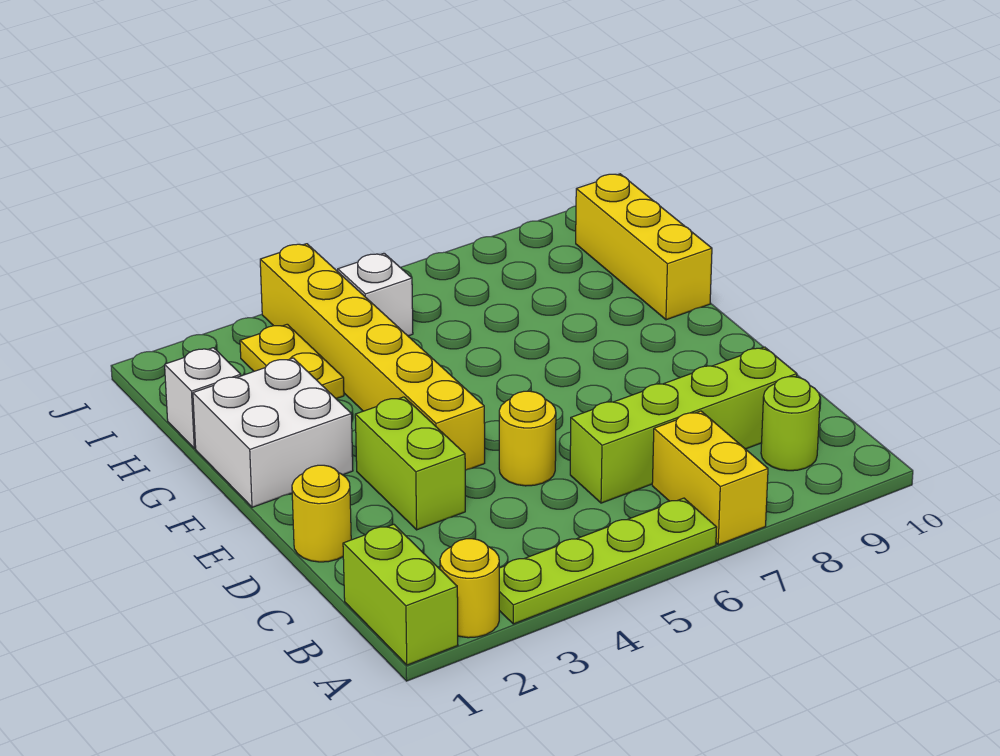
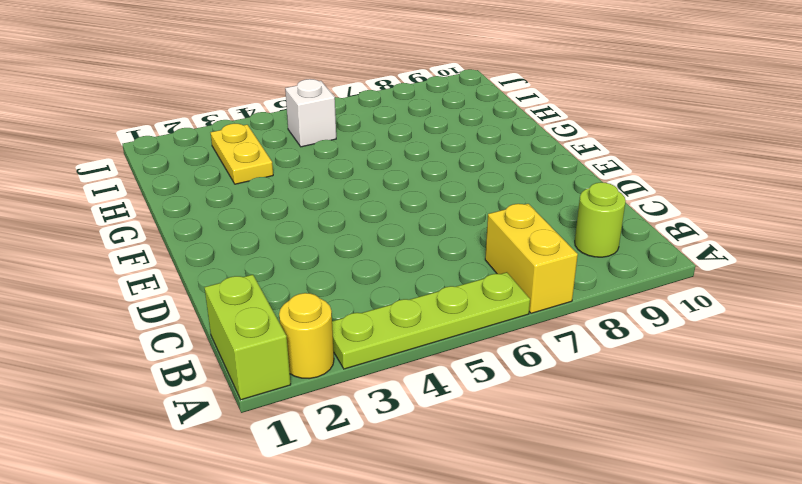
none -> lime brick C6:C9 level 1
none -> yellow round brick D1 level 1
none -> lime brick D3:E3 level 1

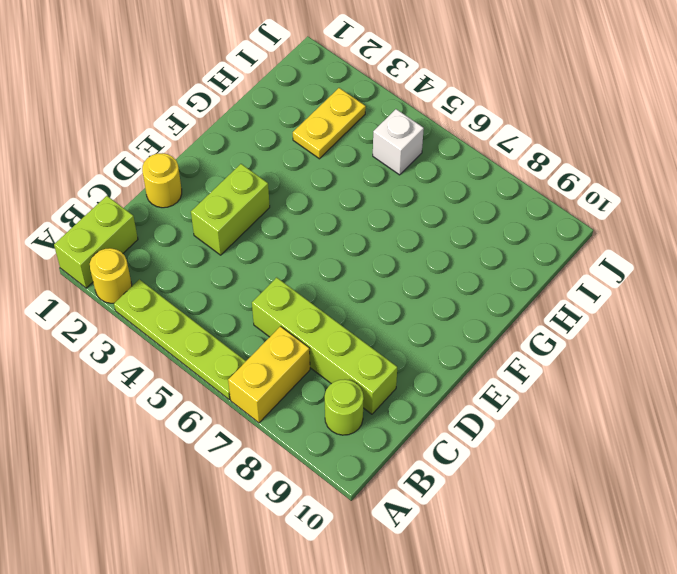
none -> yellow round brick D5 level 1
none -> yellow brick E4:J4 level 1
none -> white brick F1:G2 level 1

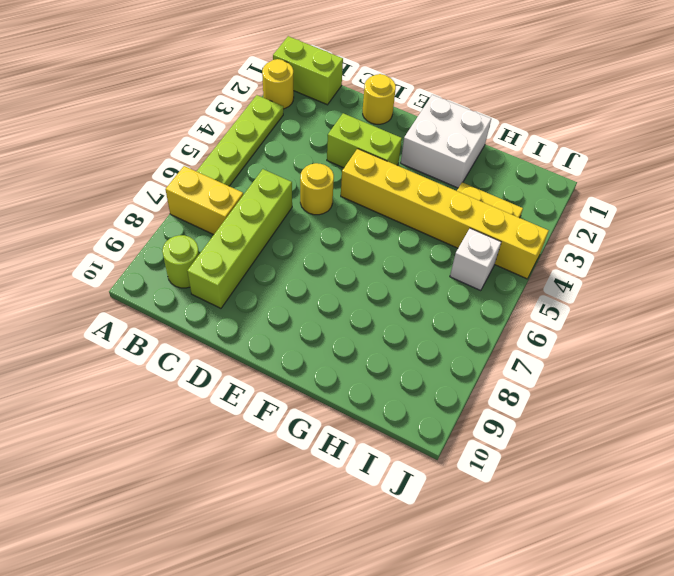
none -> yellow brick G10:I10 level 1
none -> white brick H1 level 1

